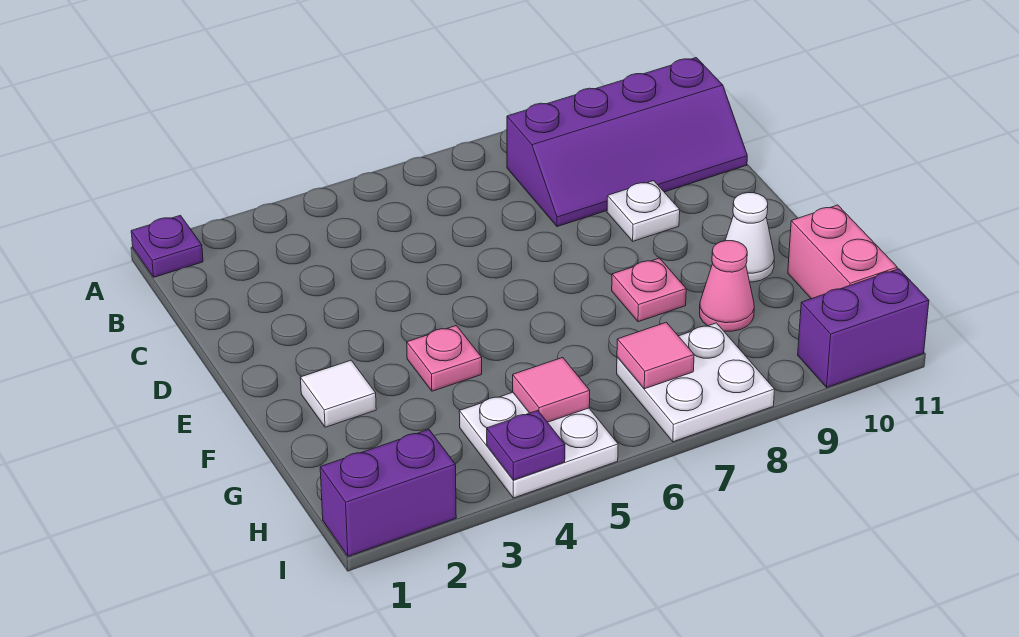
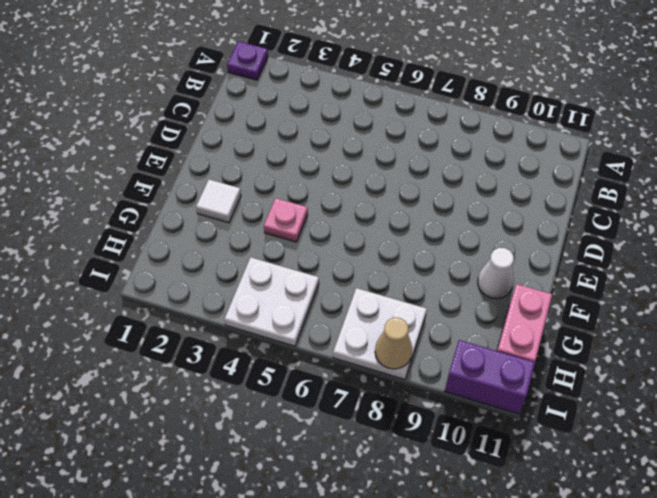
tan cone I8 level 2 -> none
none -> purple slope B8:C11 level 1 top B
none -> white plate D9 level 1
none -> pink plate F8 level 1

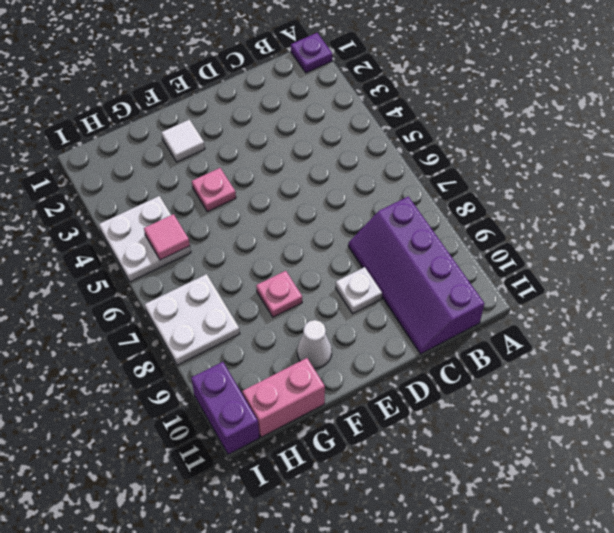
none -> pink cone G9 level 1
none -> purple brick I1:I2 level 1
none -> pink tile H7 level 2

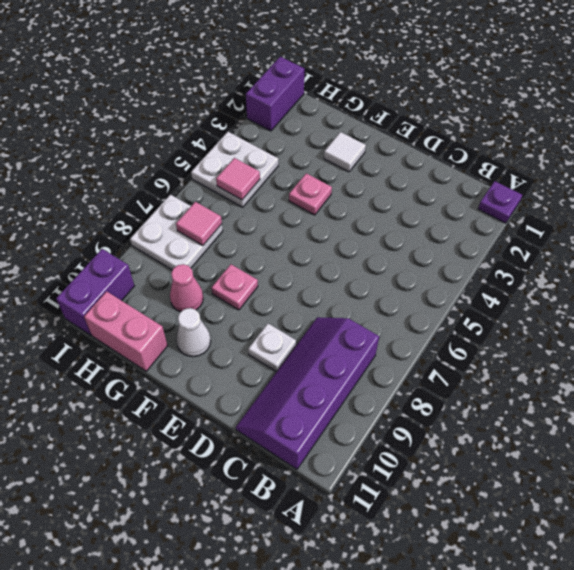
none -> purple plate I4 level 2

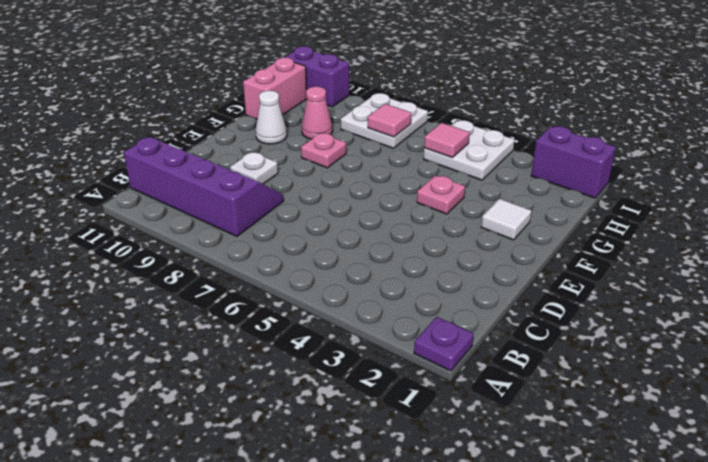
none -> purple plate I4 level 2

